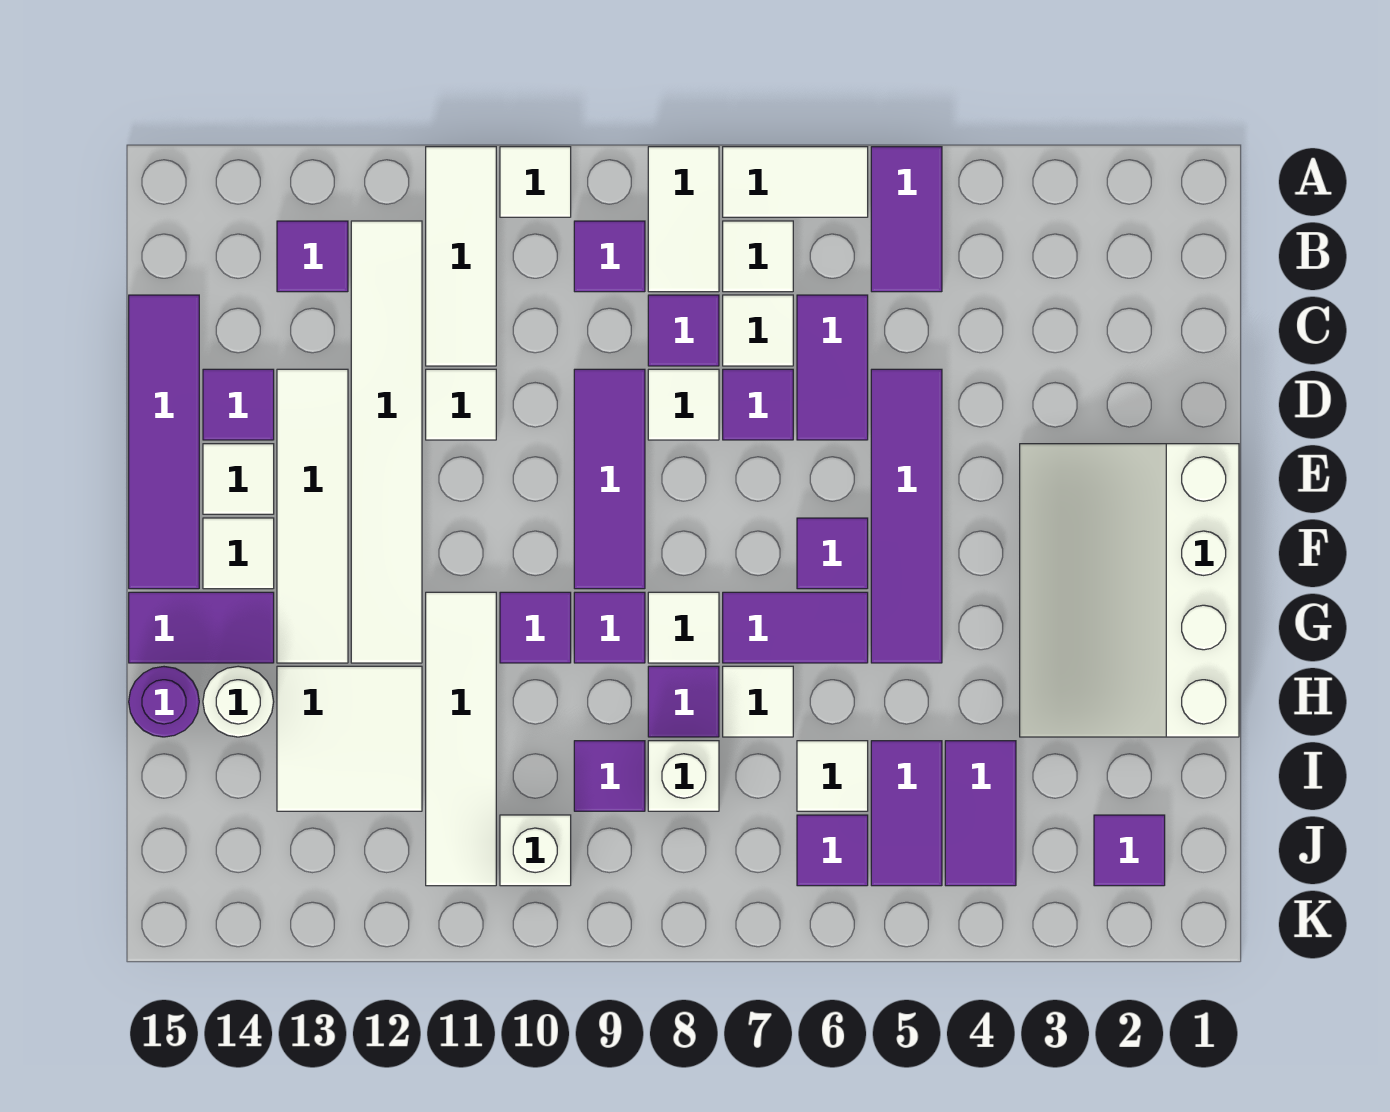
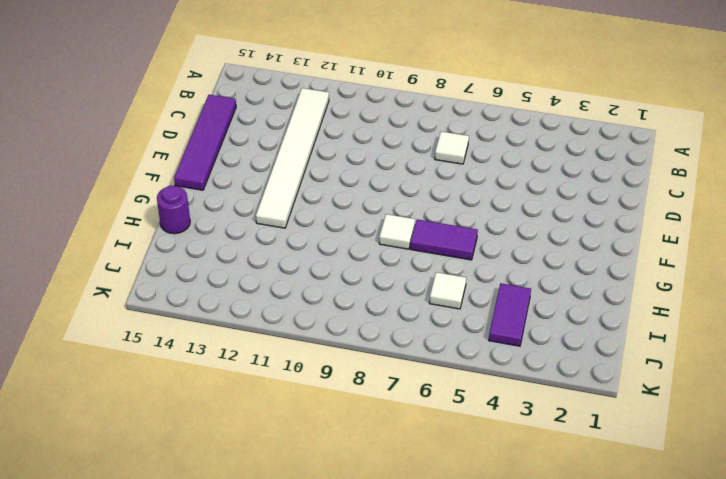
none -> purple tile A5:B5 level 1
none -> white tile A6:A7 level 1
none -> white tile A8:B8 level 1
none -> white tile A10 level 1

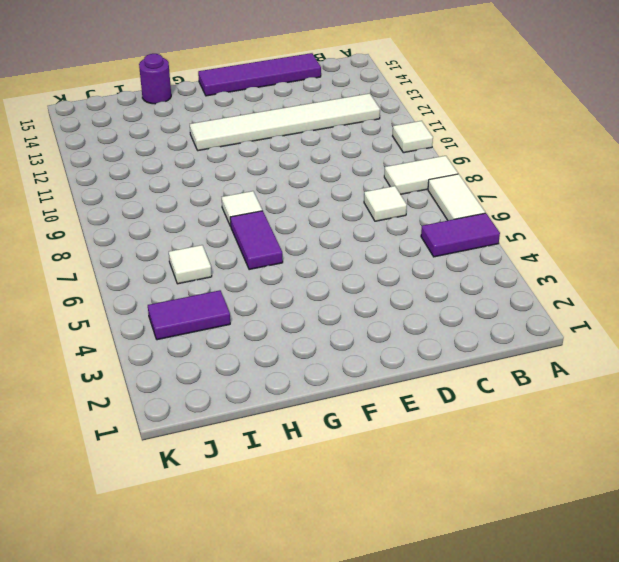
none -> white tile A11:C11 level 1
none -> white tile B7 level 1
none -> purple tile B9 level 1
none -> purple tile B13 level 1

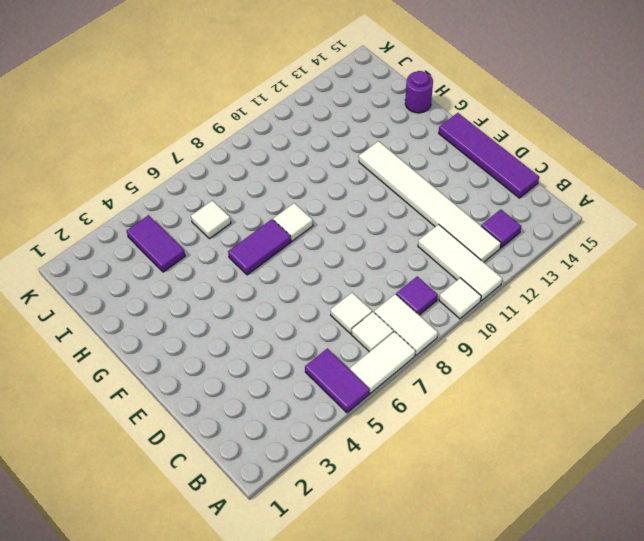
none -> purple tile C6:D6 level 1
none -> purple tile C8 level 1
none -> purple tile D5:G5 level 1
none -> purple tile D7 level 1

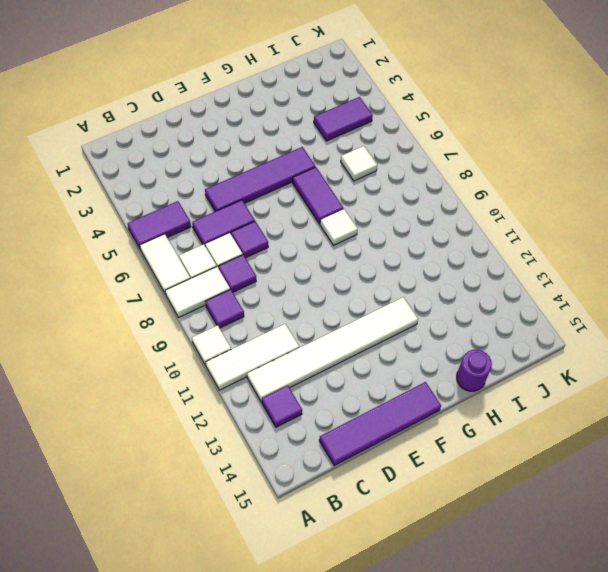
none -> white tile D8 level 1
none -> purple tile D9:F9 level 1
none -> white tile D11 level 1
none -> white tile D13:G13 level 1

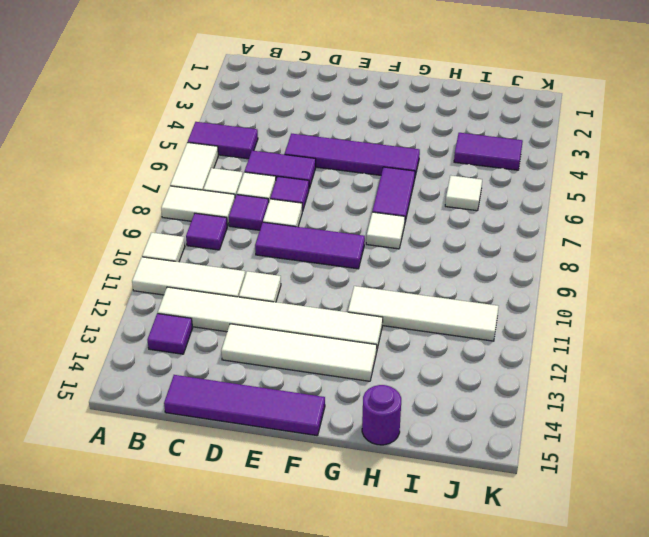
none -> purple tile D14 level 1
none -> white slope E1:H3 level 1 top 1
none -> white tile E14 level 1
none -> purple tile F6 level 1

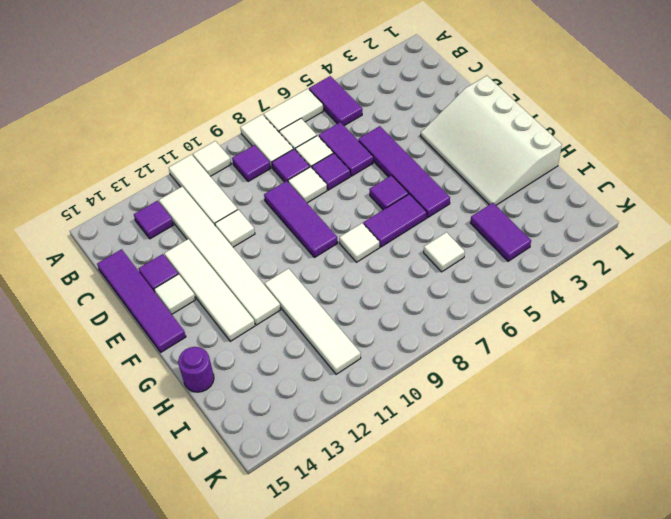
none -> white tile F14 level 1
none -> purple tile G9 level 1
none -> purple tile G10 level 1
none -> purple tile G14:G15 level 1

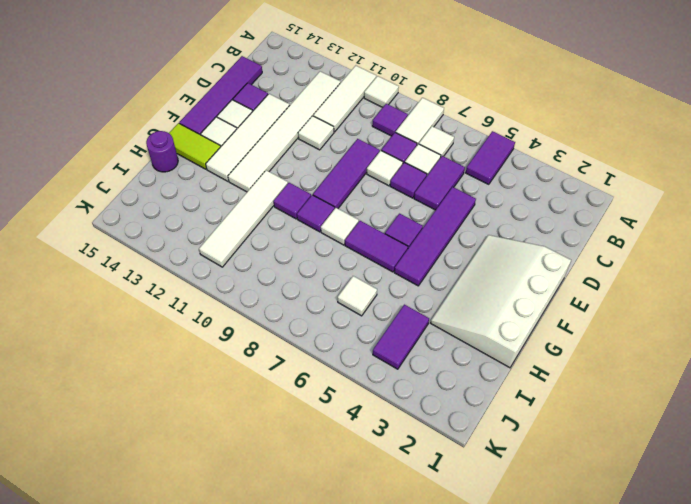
lime tile G14:G15 level 1 -> purple tile G14:G15 level 1
none -> white tile A6:A7 level 1
none -> purple tile B13 level 1
none -> white tile H7 level 1
none -> purple tile H8 level 1

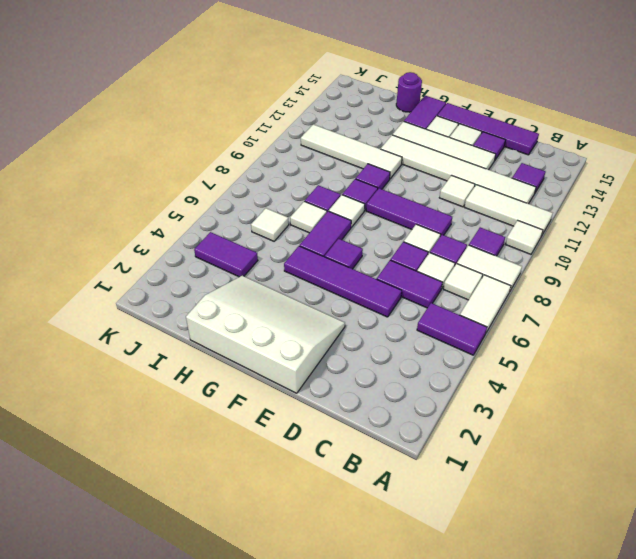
none -> white tile H12:I13 level 1
none -> white round brick H14 level 1
none -> purple tile I5:J5 level 1
none -> white brick I8 level 1

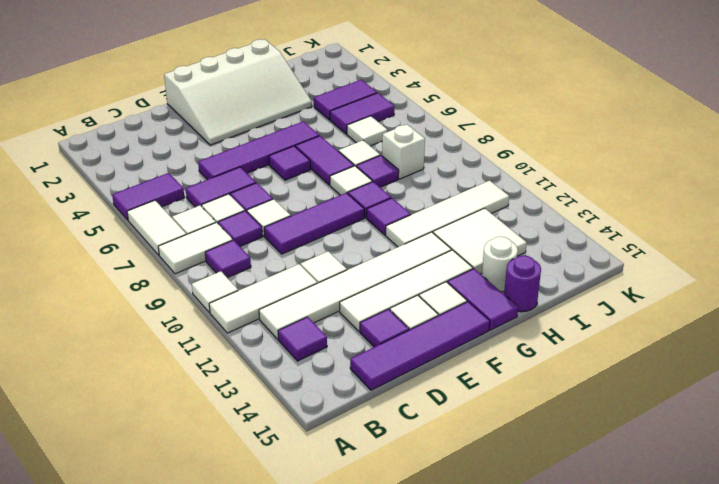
none -> purple tile I9 level 1
none -> purple tile J2 level 1
none -> purple tile J6 level 1
none -> white brick J10 level 1

